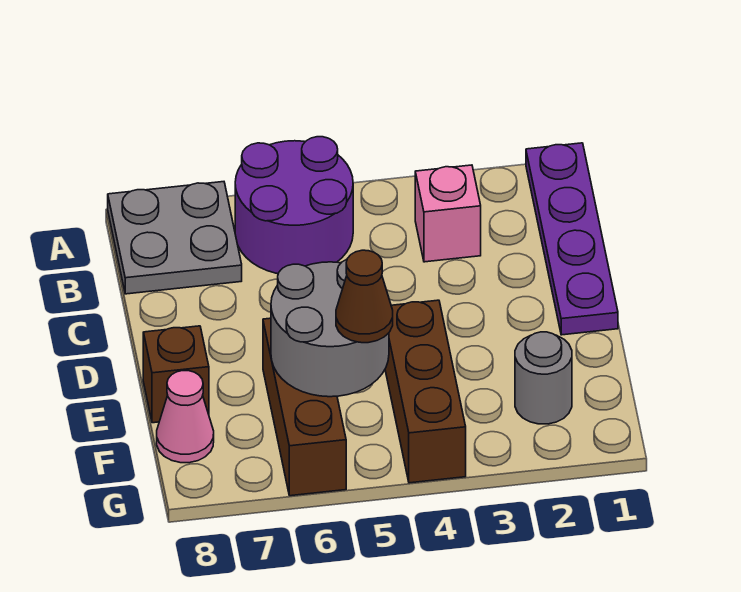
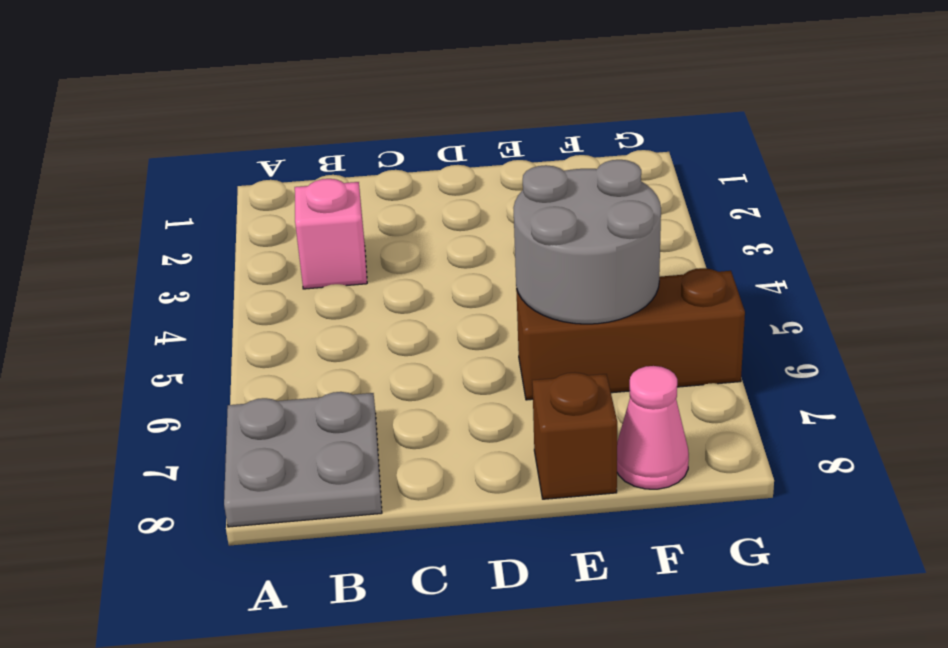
none -> purple plate A1:D1 level 1
none -> purple round brick A5:B6 level 1

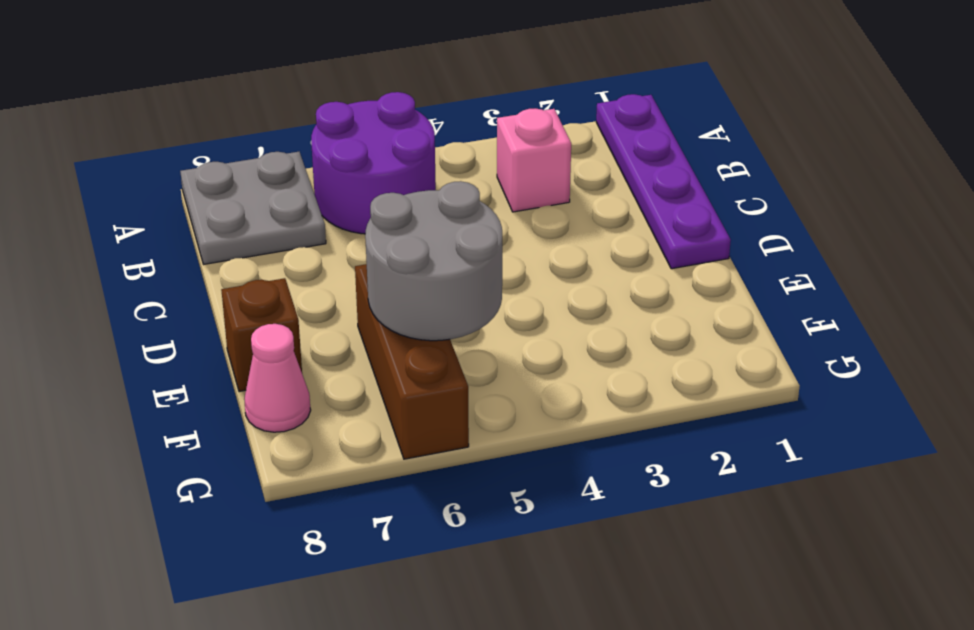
none -> brown brick E4:G4 level 1
none -> grey round brick F2 level 1

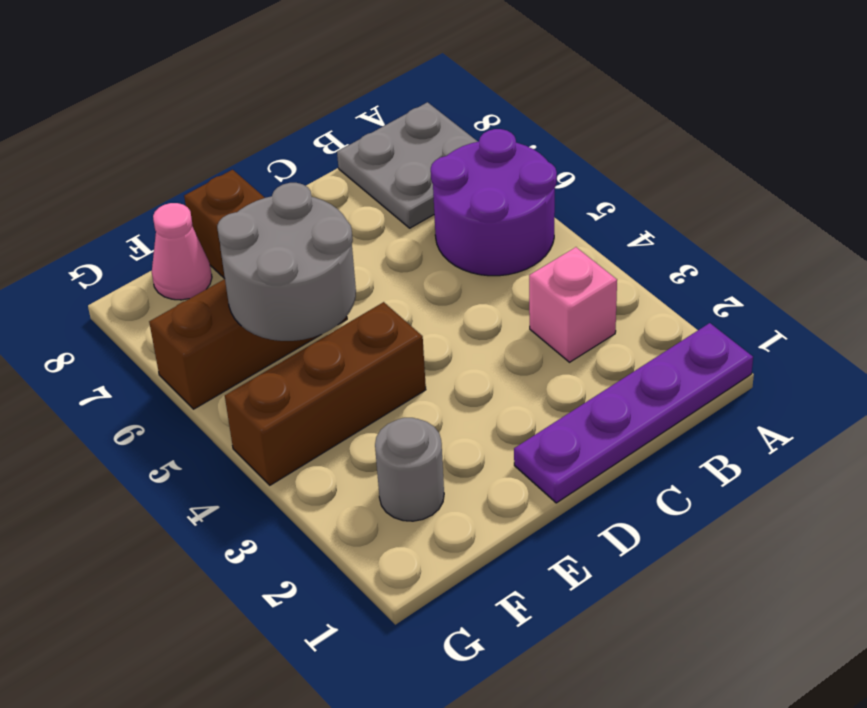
none -> brown cone F5 level 3

